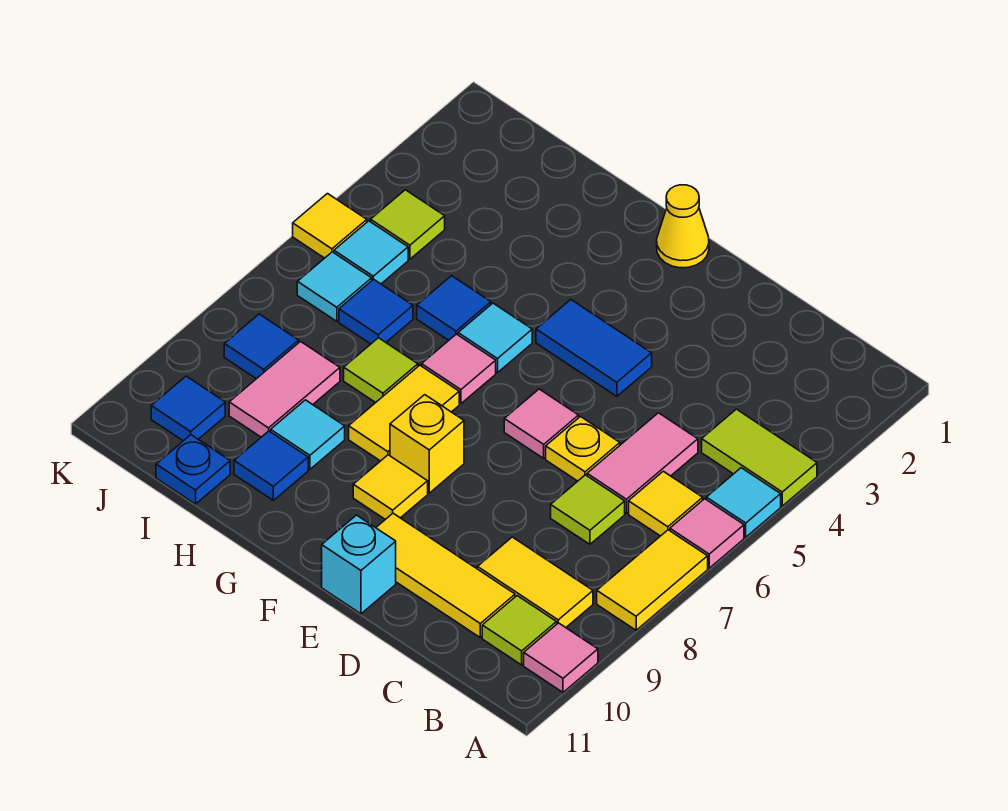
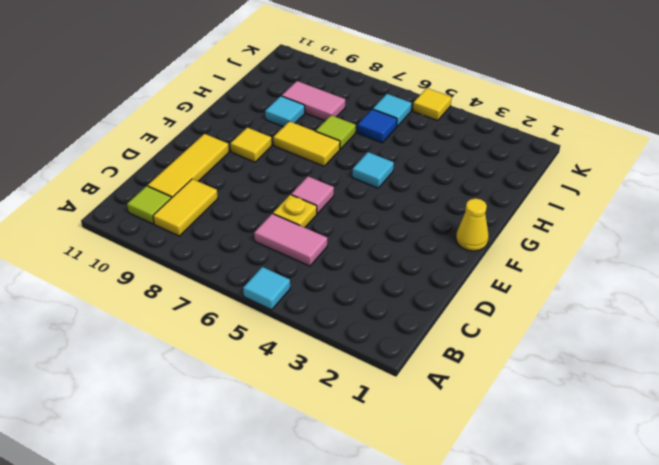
none -> lime tile A4:B4 level 1
none -> pink tile A6 level 1
none -> yellow tile A7:A8 level 1
none -> pink tile A10 level 1

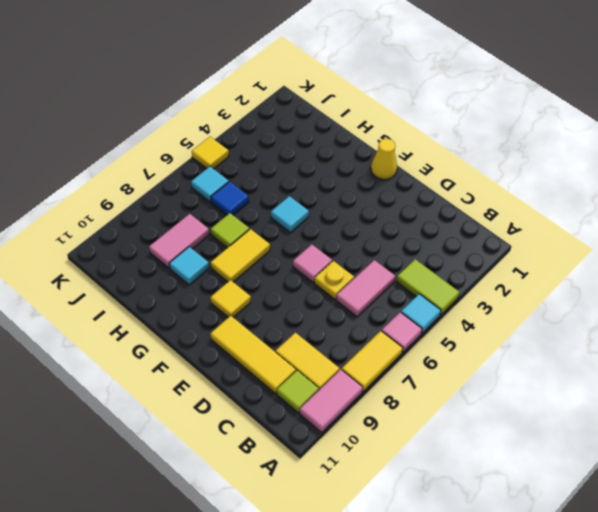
pink tile A9:A10 level 1 -> pink tile A10 level 1
none -> yellow tile B6 level 1
none -> lime tile C7 level 1
none -> blue tile E4:F4 level 1
none -> cyan brick E11 level 1

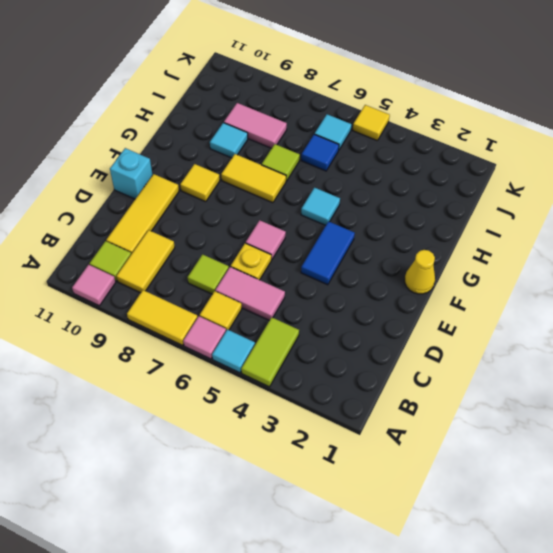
none -> yellow brick F8 level 1
none -> pink tile G6 level 1
none -> blue tile H5 level 1
none -> blue tile H10 level 1

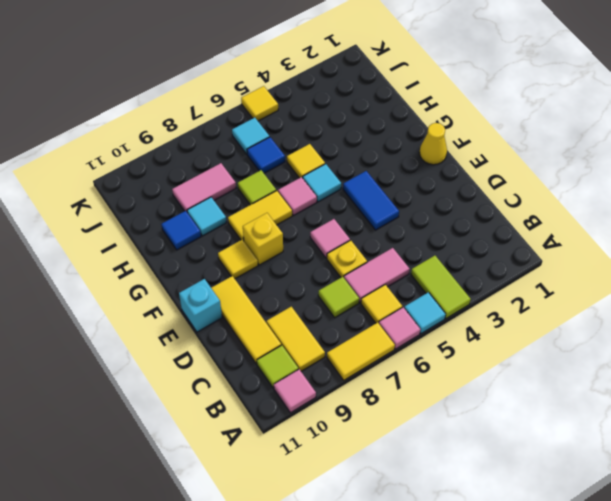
yellow tile H5 level 1 -> blue tile H5 level 1
none -> blue plate I11 level 1
none -> lime tile J4 level 1
none -> cyan tile J5 level 1
none -> blue tile J8 level 1

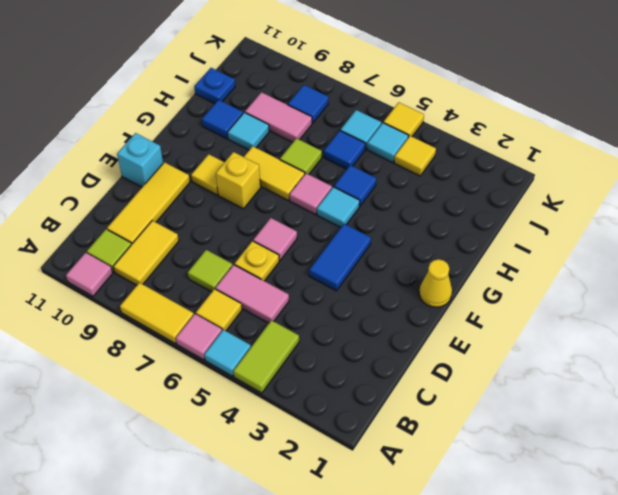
yellow tile J4 level 1 -> lime tile J4 level 1
none -> blue tile J10 level 1

